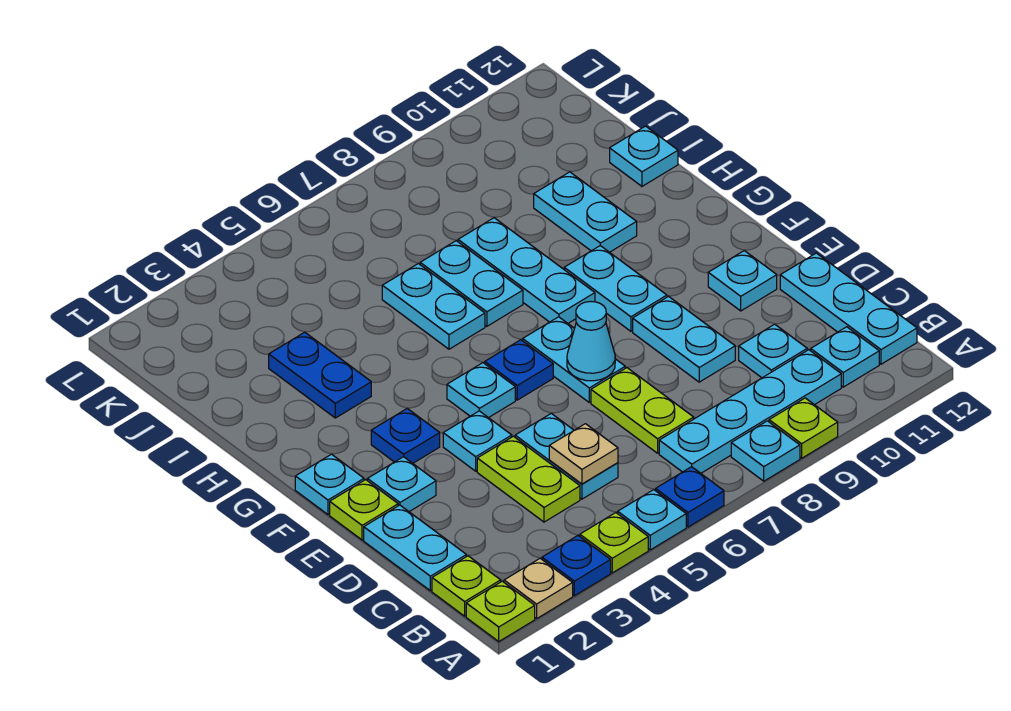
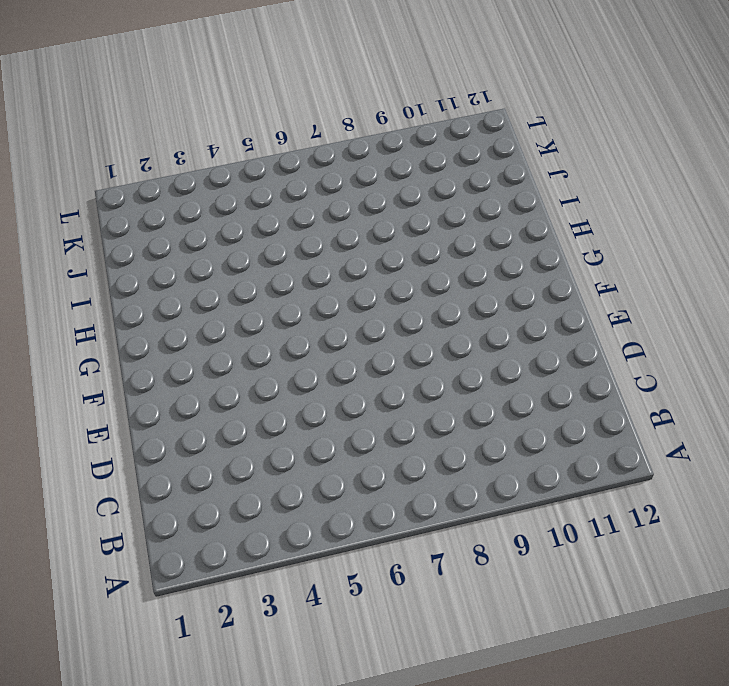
none -> lime plate A1 level 1
none -> tan plate A2 level 1
none -> blue plate A3 level 1
none -> lime plate A4 level 1

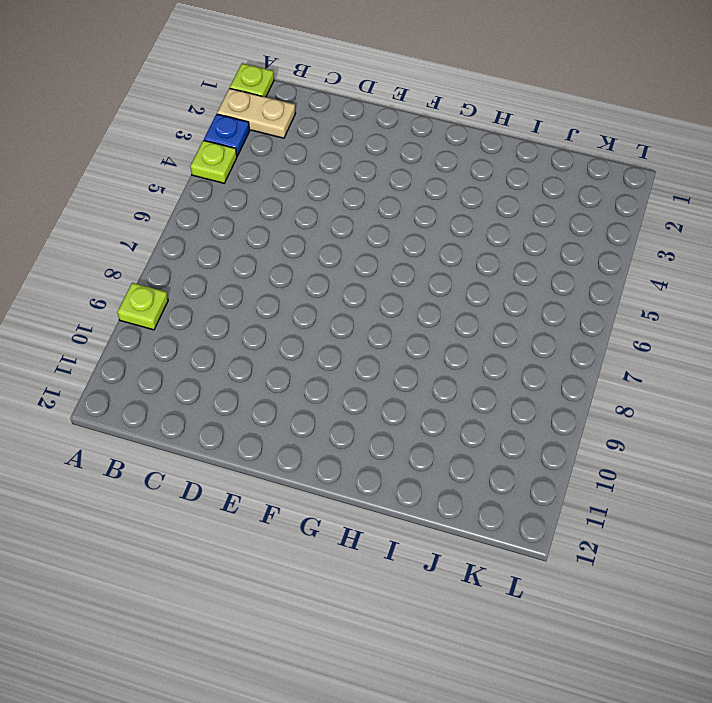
tan plate A2:B2 level 1 -> tan plate A2 level 1
none -> cyan plate A5 level 1
none -> blue plate A6 level 1
none -> cyan plate A8 level 1
none -> lime plate B1 level 1

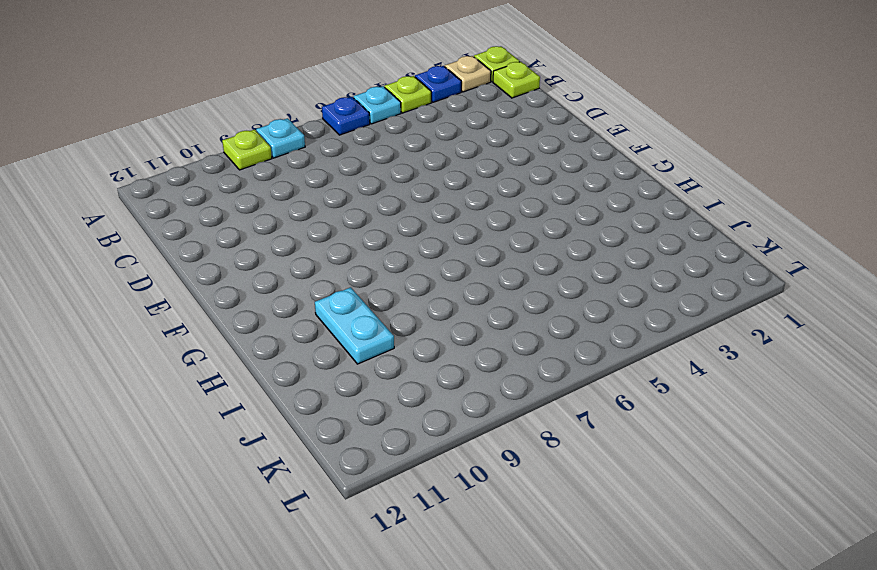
none -> cyan plate B7:B10 level 1
none -> cyan plate B11 level 1
none -> cyan plate B12:D12 level 1
none -> cyan plate C1:D1 level 1

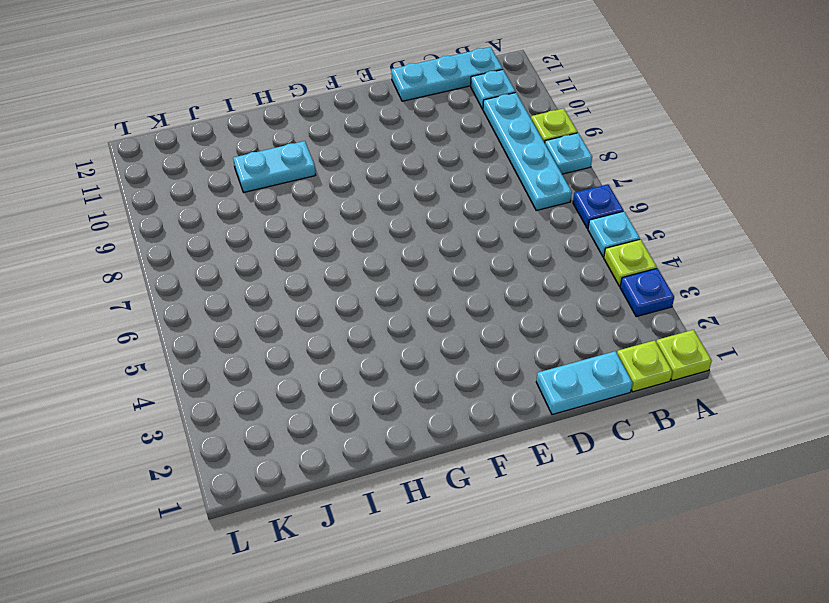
none -> tan plate A2 level 1
none -> lime plate C4:D4 level 1
none -> cyan plate C5:D5 level 1
none -> lime plate C7:D7 level 1

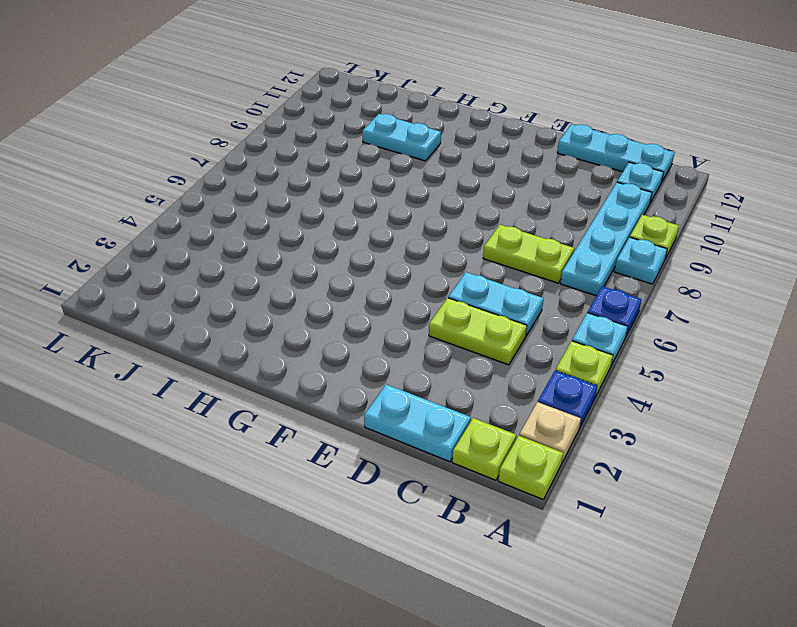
none -> cyan plate C10 level 1
none -> cyan plate D9:E9 level 1
none -> lime plate E1 level 1
none -> cyan plate E2 level 1

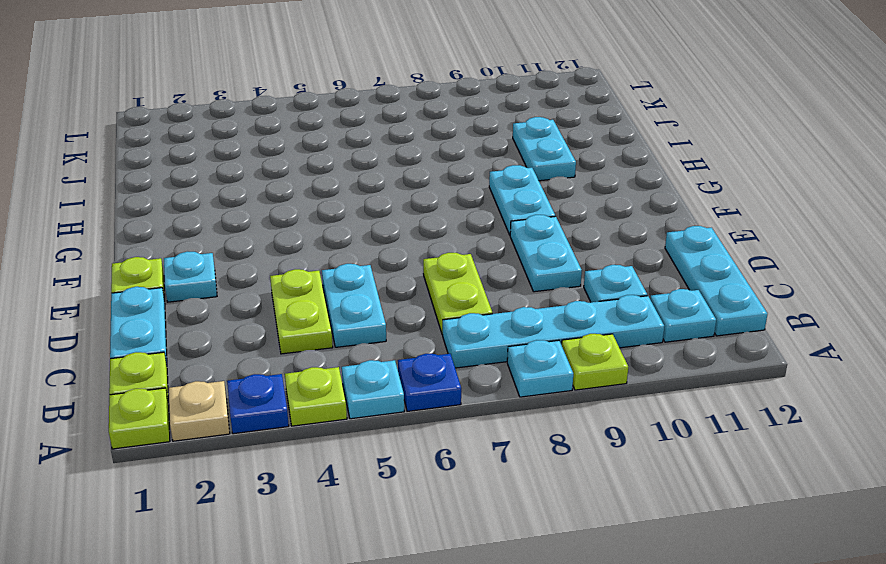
none -> cyan plate E4 level 1
none -> cyan plate E7:F7 level 1
none -> cyan plate E11 level 1
none -> cyan plate F1 level 1

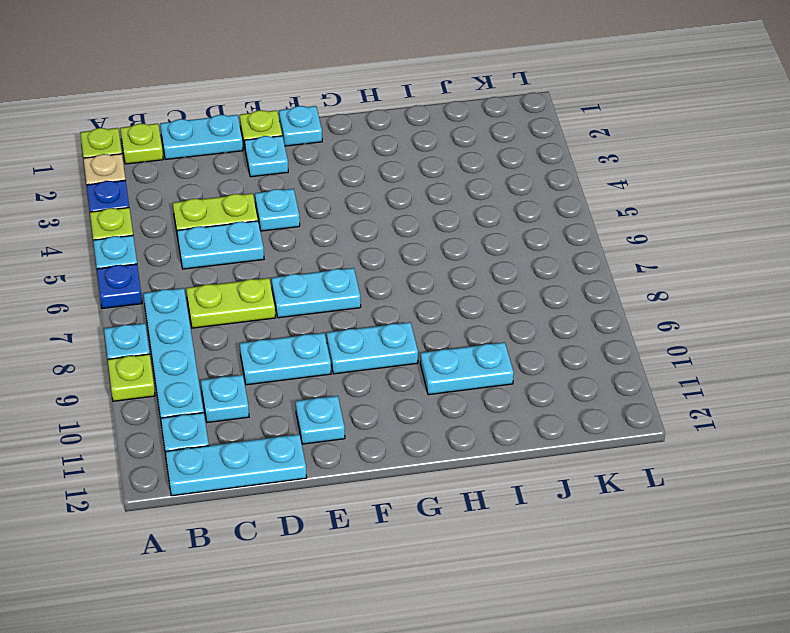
none -> blue plate F3 level 1
none -> cyan plate F5 level 1
none -> blue plate F6 level 1
none -> cyan plate G8:I8 level 1

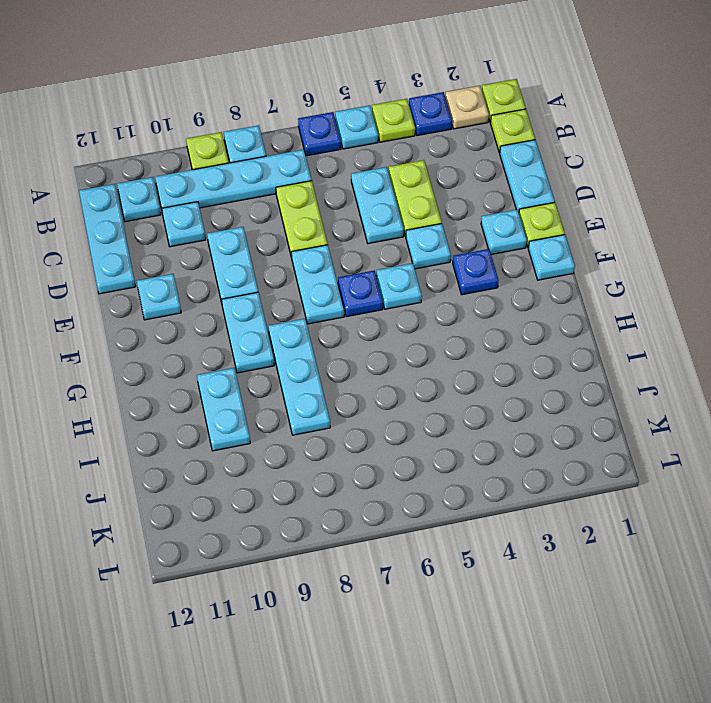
none -> blue plate H3:I3 level 1
none -> cyan plate H6:I6 level 1
none -> cyan plate H7:I7 level 1
none -> cyan plate I12 level 1

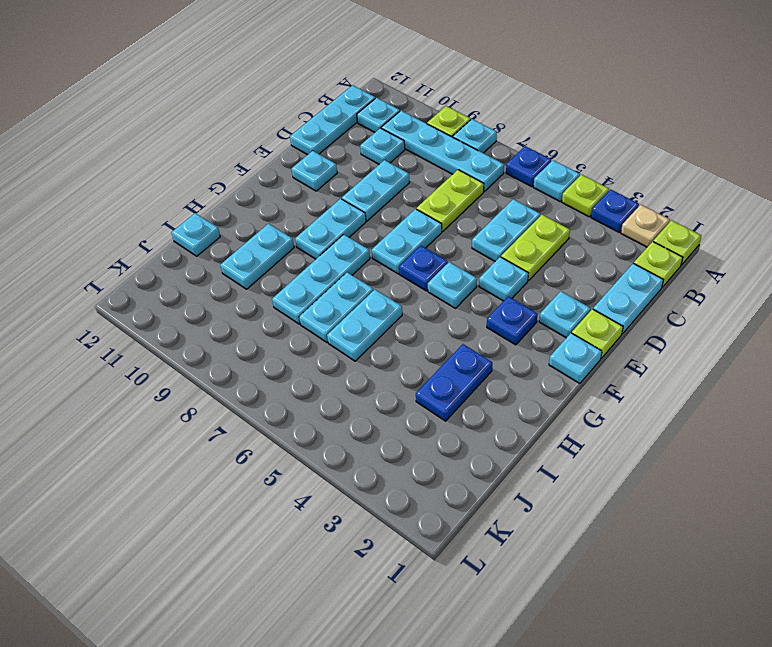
none -> tan plate C5 level 2
none -> cyan cone E7 level 2

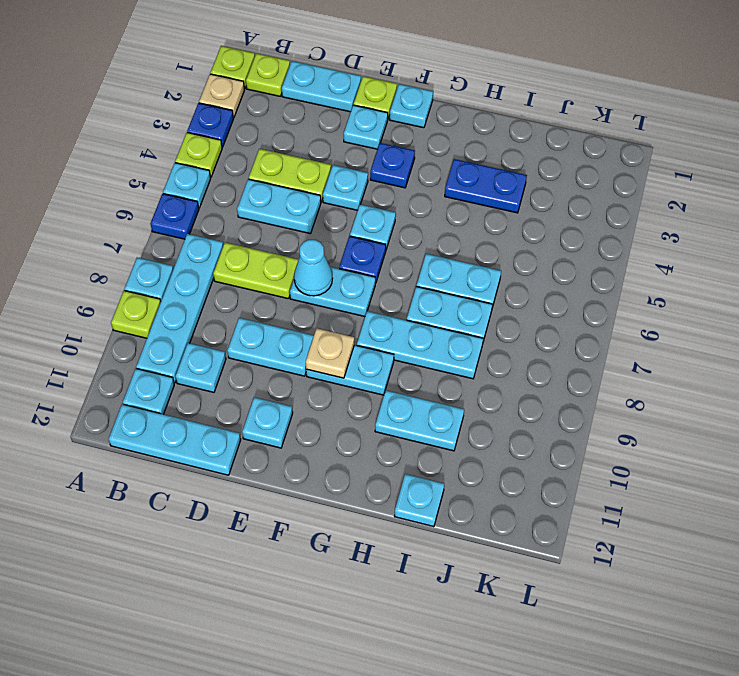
tan plate F9 level 2 -> tan plate C5 level 2

